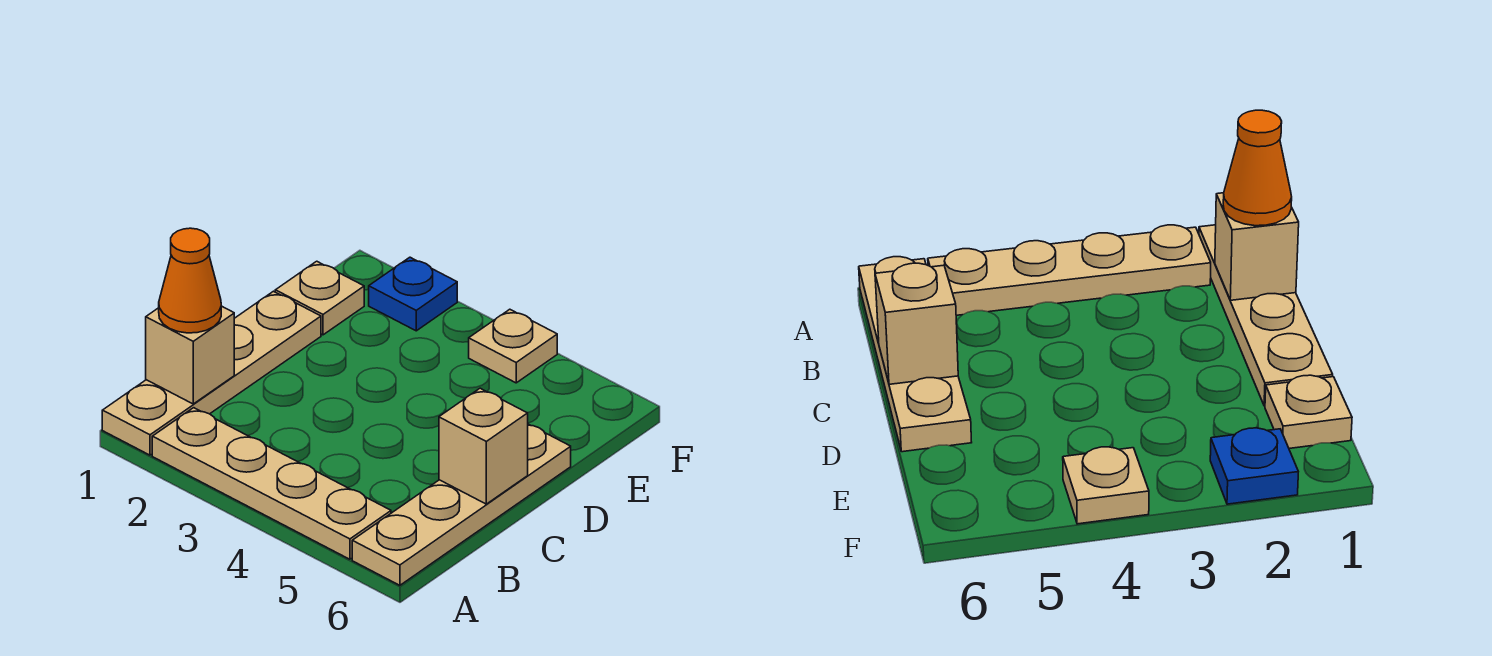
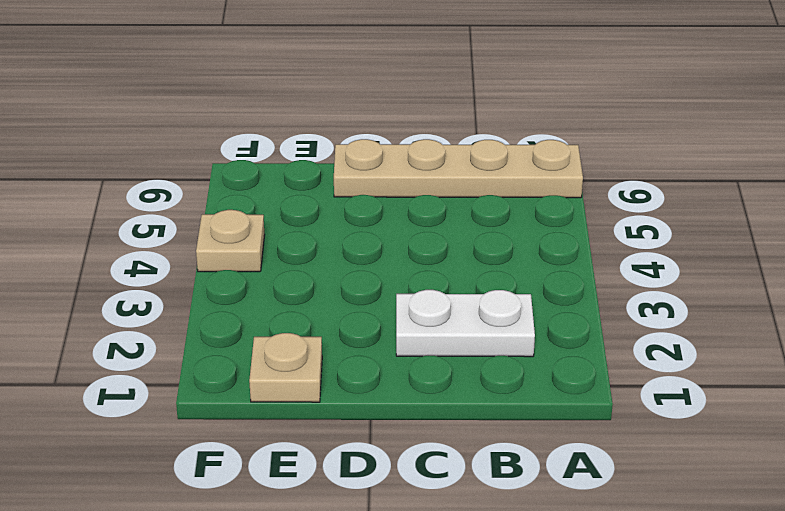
white plate B2:C2 level 1 -> none
none -> tan plate A1:D1 level 1
none -> tan plate A2:A5 level 1

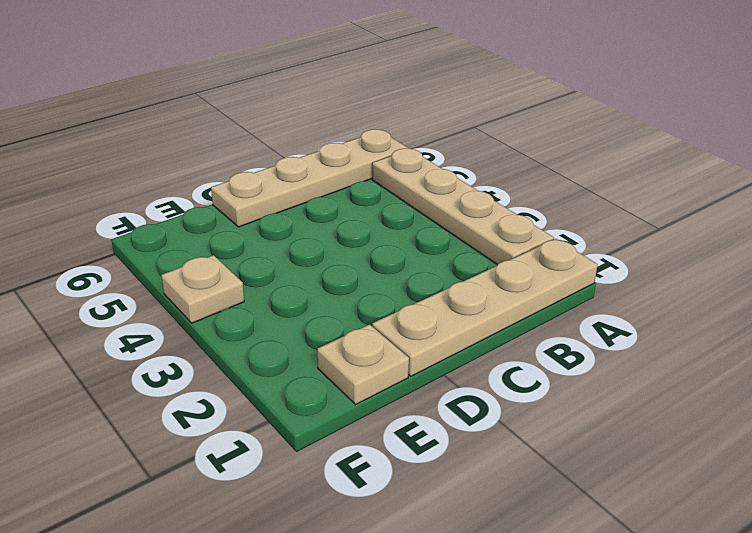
none -> blue plate F2 level 1
none -> tan brick B1 level 2

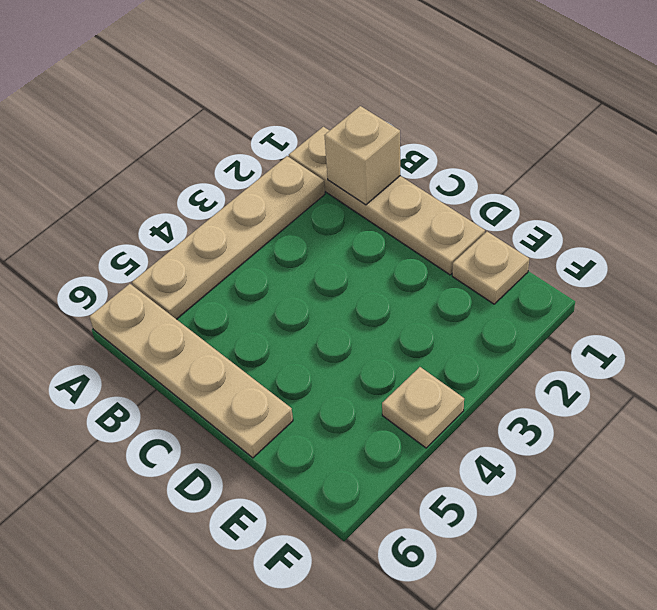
none -> blue plate F2 level 1
none -> tan brick C6 level 2

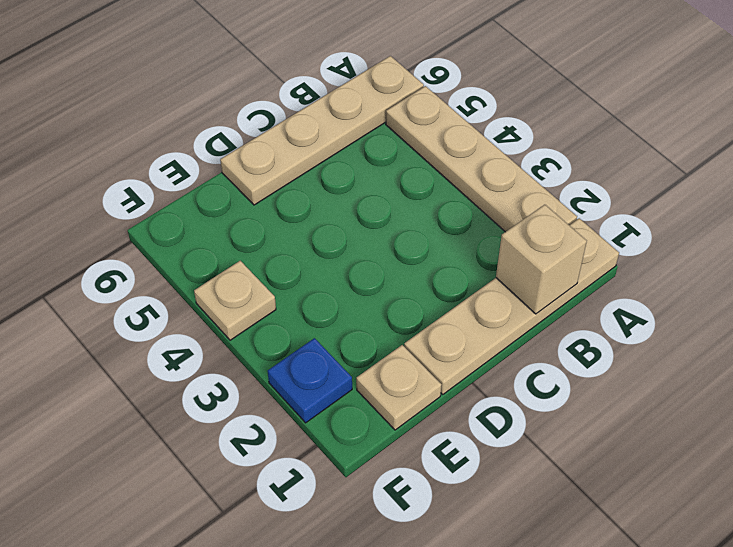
none -> tan brick C6 level 2
none -> orange cone B1 level 3

